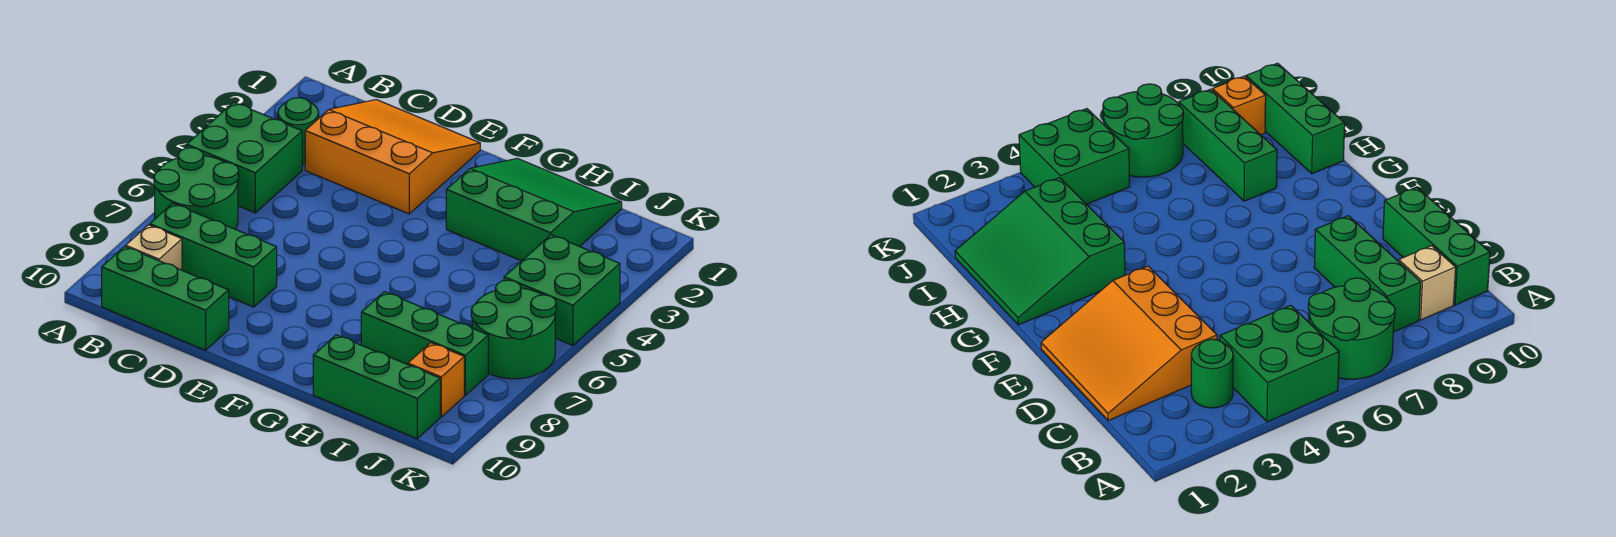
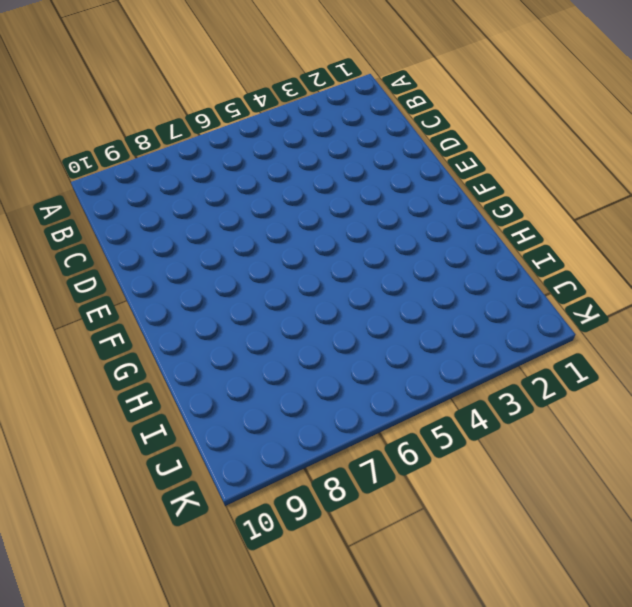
none -> green brick A4:B5 level 1
none -> green round brick A6:B7 level 1
none -> green round brick B3 level 1

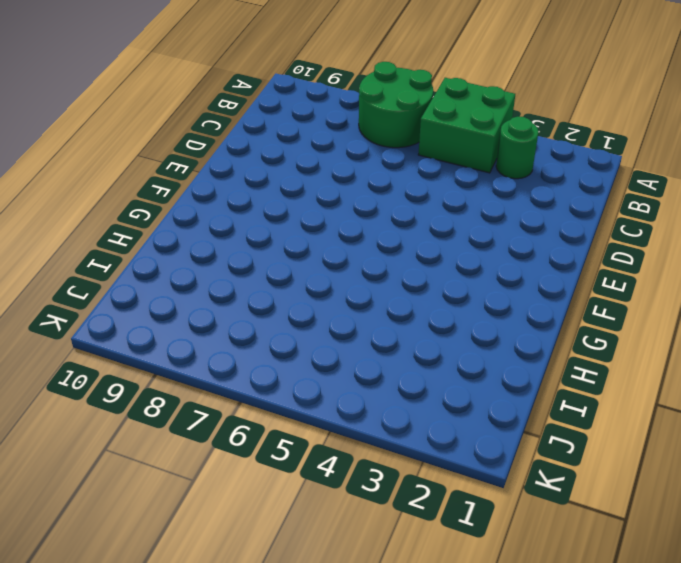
none -> green brick B8:D8 level 1
none -> tan brick B9 level 1
none -> green brick B10:D10 level 1

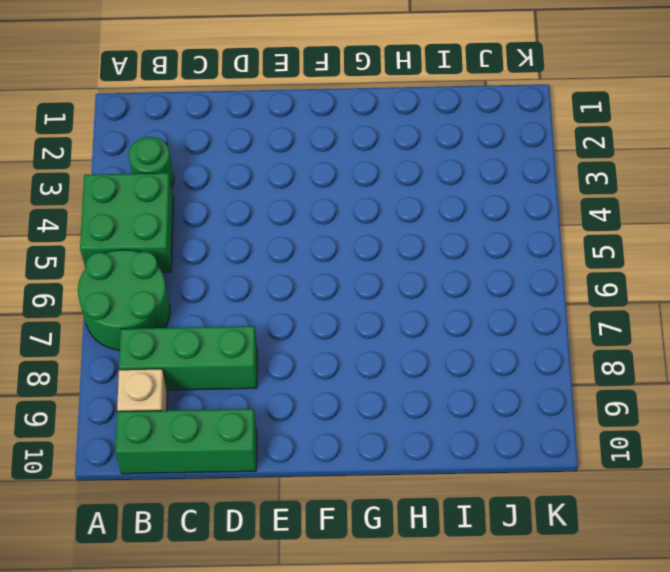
none -> orange slope C1:E3 level 1 top 3
none -> green slope G1:I3 level 1 top 3
none -> green brick H8:J8 level 1

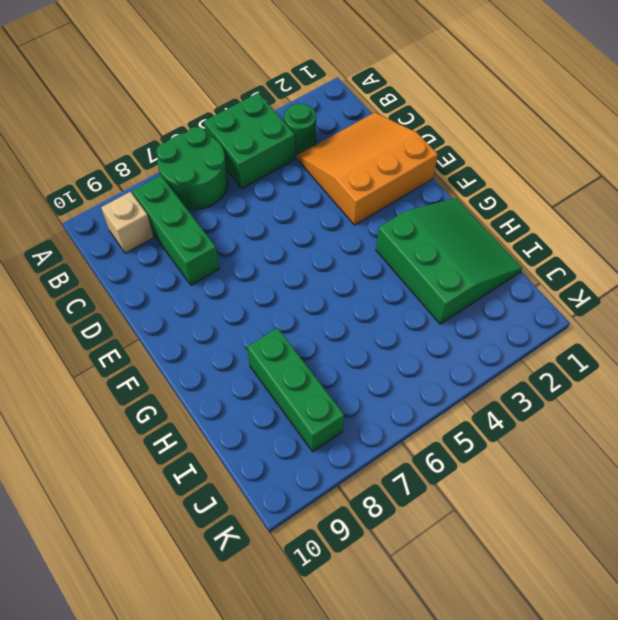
orange slope C1:E3 level 1 top E -> orange slope C1:E3 level 1 top 3
none -> green brick B10:D10 level 1
none -> green brick H10:J10 level 1
none -> green brick J4:K5 level 1

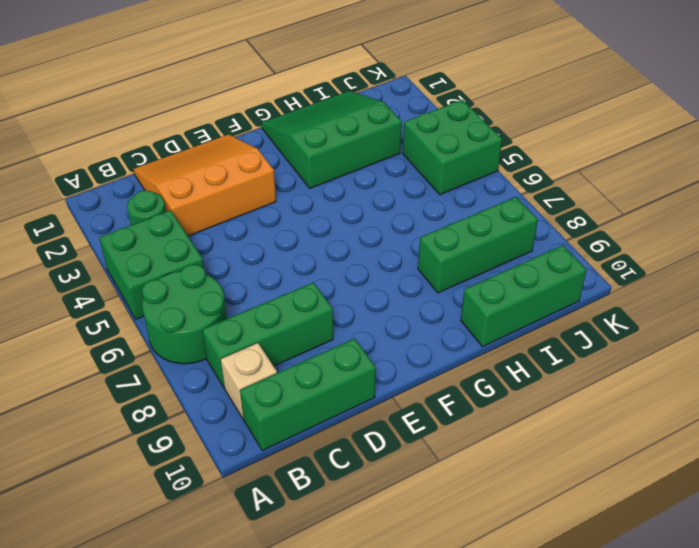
none -> green round brick J6:K7 level 1
none -> orange brick J9 level 1

